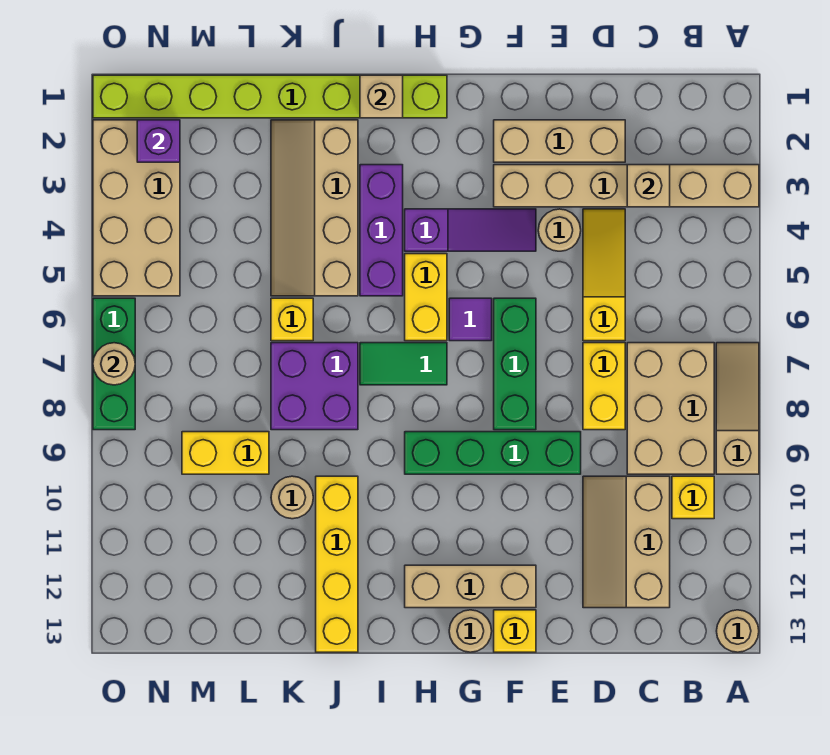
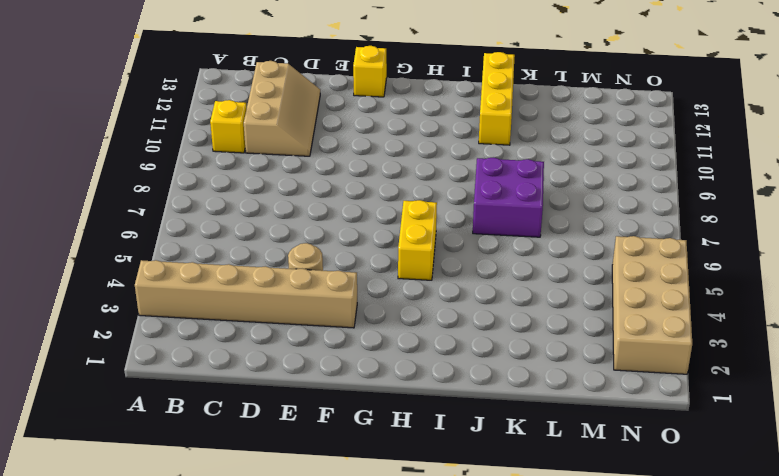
yellow brick J11:J13 level 1 -> yellow brick J10:J13 level 1
none -> tan slope A7:A9 level 1 top 9
none -> tan round brick A13 level 1
none -> tan brick B7:C9 level 1
none -> tan brick D2:F2 level 1

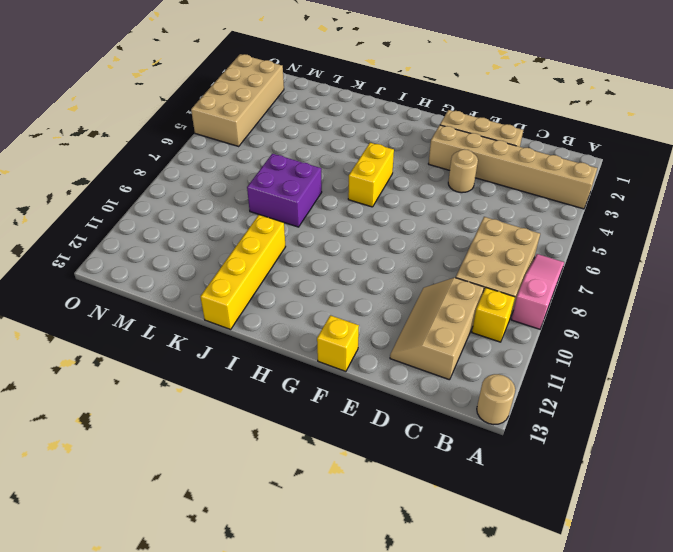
pink slope A7:A9 level 1 top 9 -> tan slope A7:A9 level 1 top 9
none -> yellow slope D4:D6 level 1 top 6
none -> yellow brick D7:D8 level 1
none -> green brick E9:H9 level 1
none -> purple slope F4:H4 level 1 top H

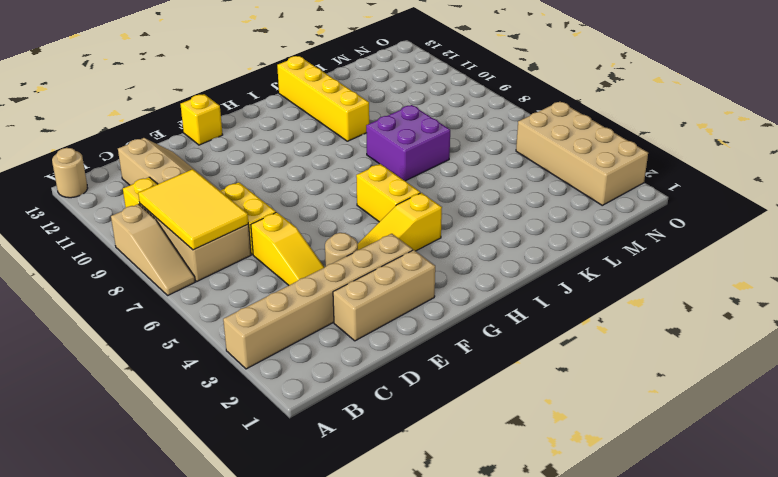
yellow tile B7:C9 level 2 -> none
yellow slope F4:H4 level 1 top H -> purple slope F4:H4 level 1 top H
none -> green brick E9:H9 level 1
none -> green brick F6:F8 level 1
none -> tan brick F12:H12 level 1
none -> purple tile G6 level 1

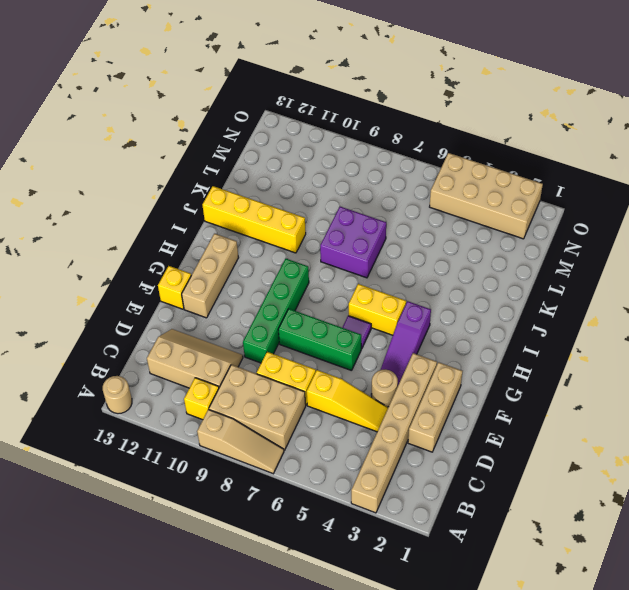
none -> tan round brick G13 level 1
none -> lime brick H1:O1 level 1
none -> green tile H7:I7 level 1
none -> purple brick I3:I5 level 1

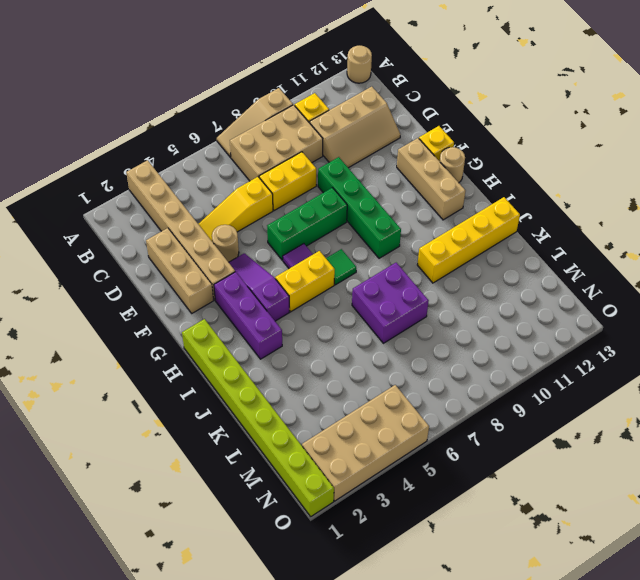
purple brick G3:I3 level 1 -> purple brick I3:I5 level 1
green tile H7 level 1 -> green tile H7:I7 level 1
none -> tan slope J2:K5 level 1 top J
none -> yellow brick K6 level 1
none -> tan round brick K10 level 1
none -> yellow brick L9:M9 level 1

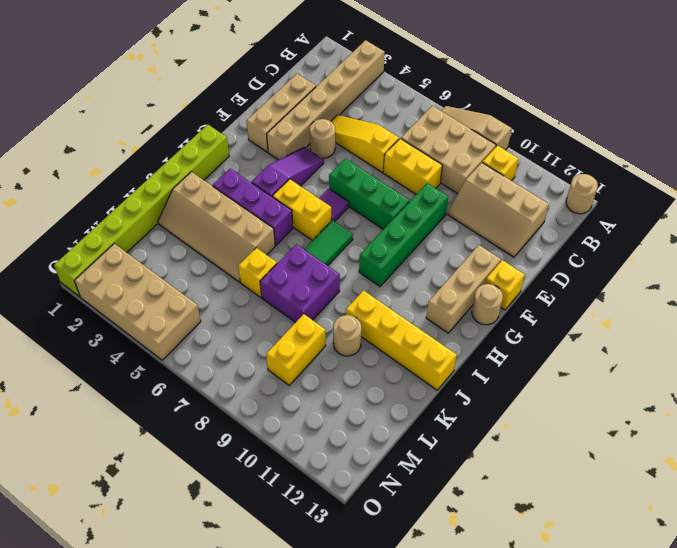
none -> green brick O6:O8 level 1
none -> tan brick C3 level 2
none -> tan brick I1 level 2
none -> purple brick N2 level 2

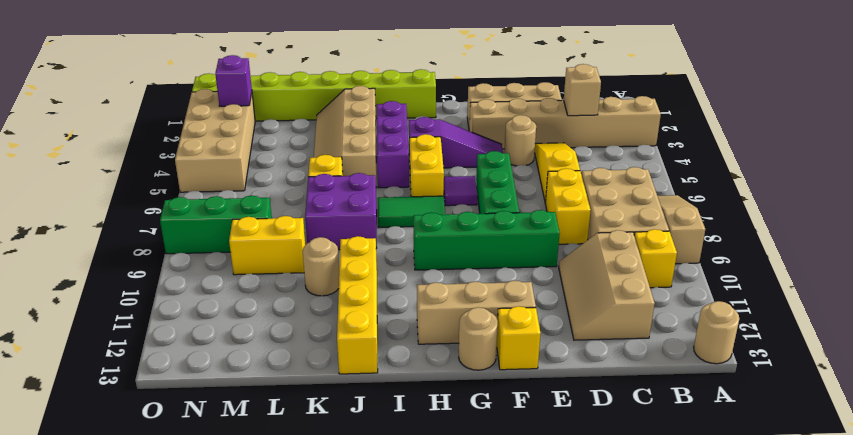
green brick M8:O8 level 1 -> green brick O6:O8 level 1
none -> tan brick I1 level 2
none -> tan round brick O7 level 2

